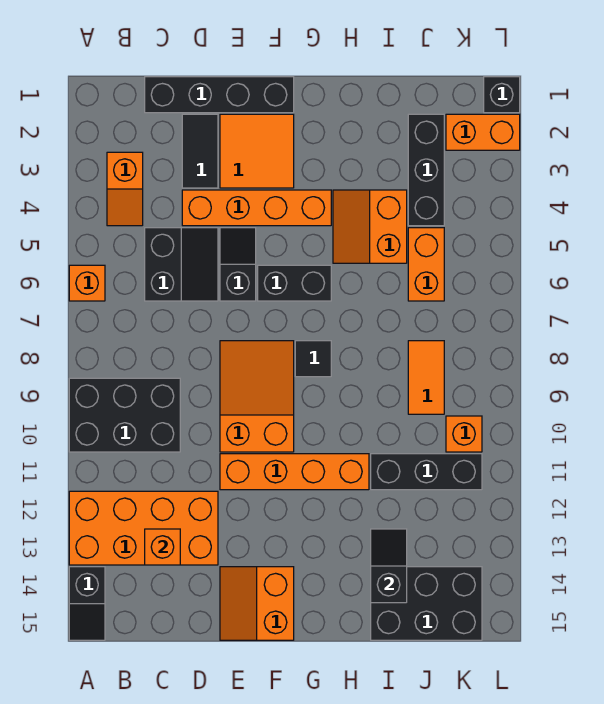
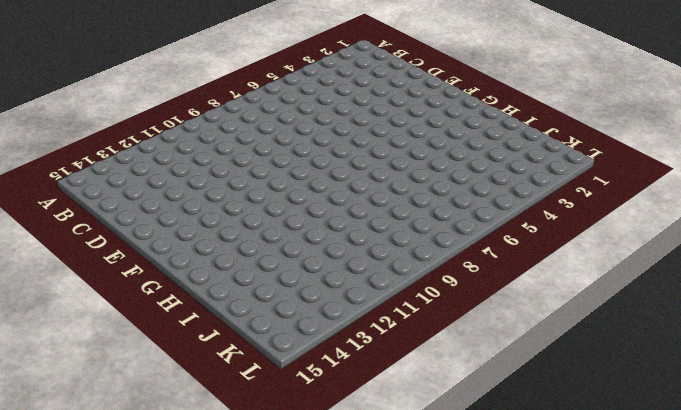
none -> orange brick A6 level 1
none -> black brick A9:C10 level 1
none -> orange brick A12:D13 level 1

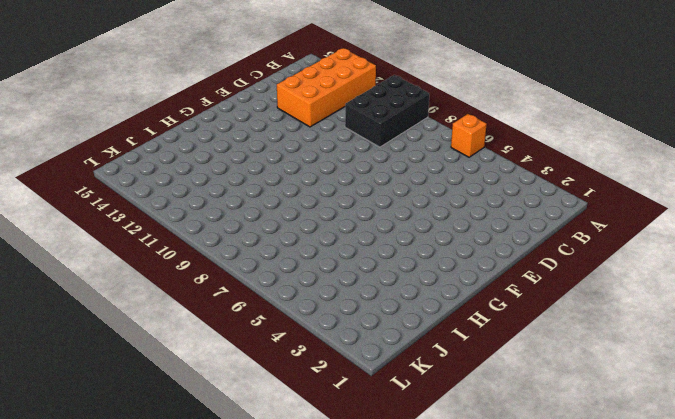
none -> black slope A14:A15 level 1 top 14
none -> orange slope B3:B4 level 1 top 3
none -> black brick C1:F1 level 1

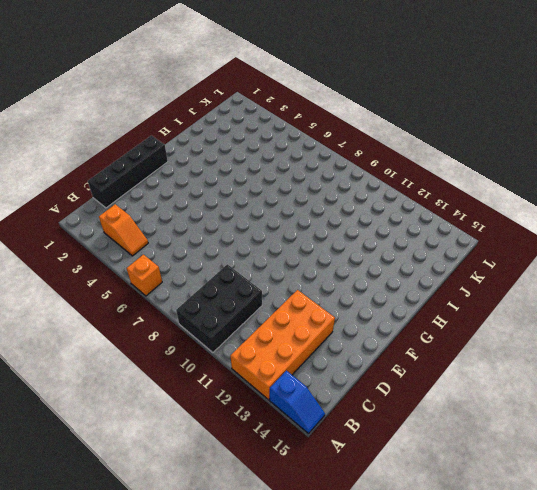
blue slope A14:A15 level 1 top 14 -> black slope A14:A15 level 1 top 14
none -> black slope C5:D6 level 1 top C
none -> black tile D2:D3 level 1
none -> orange brick D4:G4 level 1

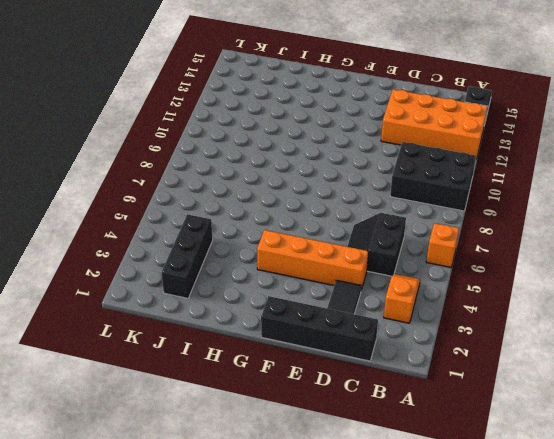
none -> orange tile E2:F3 level 1
none -> black slope E5:E6 level 1 top 6
none -> orange slope E8:F10 level 1 top 10

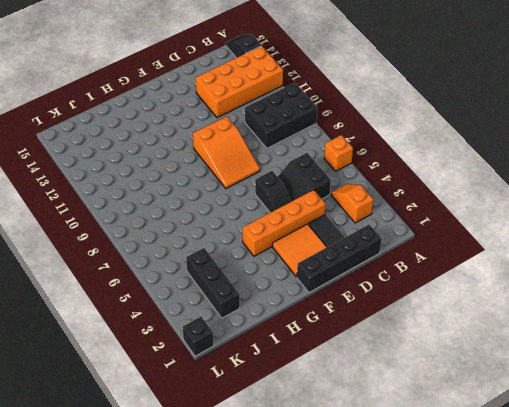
none -> orange brick E11:H11 level 1
none -> orange slope E14:F15 level 1 top F
none -> black brick F6:G6 level 1

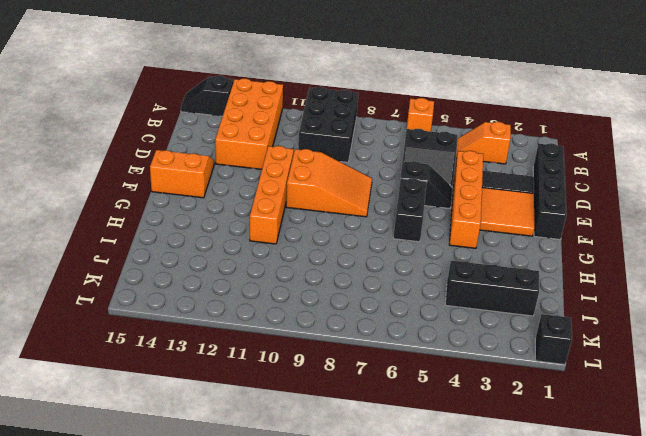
none -> black tile G8 level 1
none -> orange slope H4:I5 level 1 top I
none -> black brick I11:K11 level 1

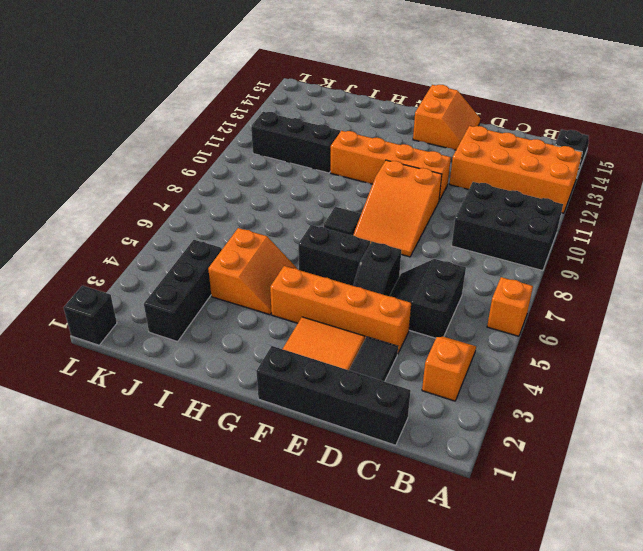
none -> black brick I14:K15 level 1
none -> orange brick J5:J6 level 1
none -> orange tile J8:J9 level 1

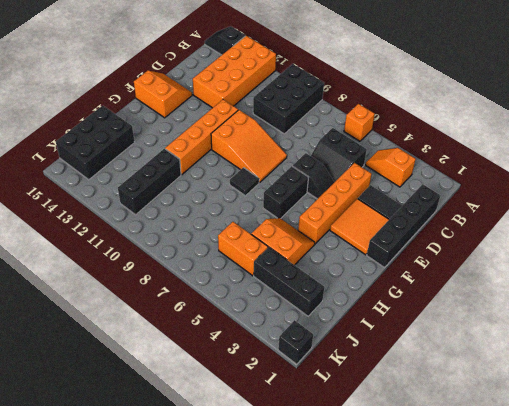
none -> orange tile J8:J9 level 1
none -> orange brick K2:L2 level 1
none -> orange brick K10 level 1

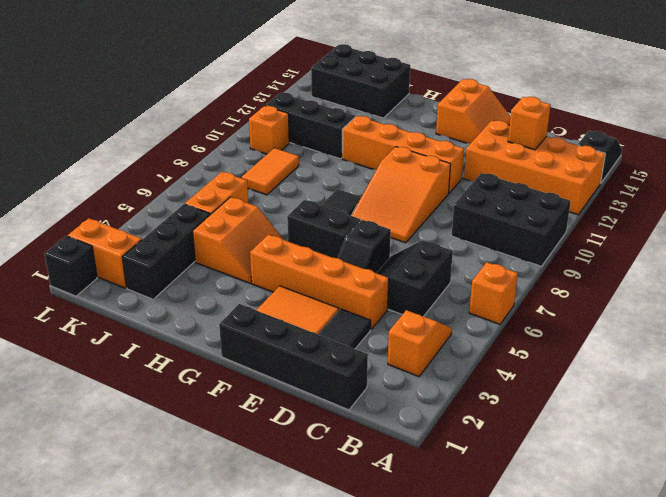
none -> black slope I13:I14 level 2 top 14

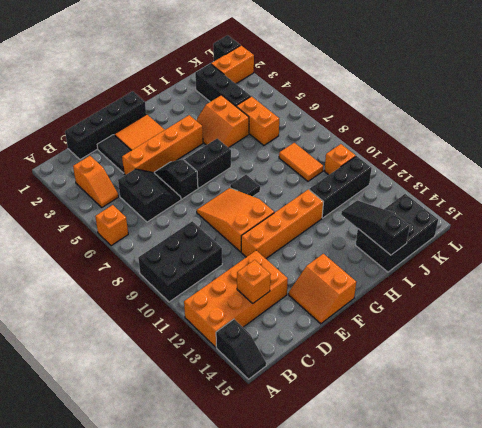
black slope I13:I15 level 2 top 15 -> black slope I13:I14 level 2 top 14

